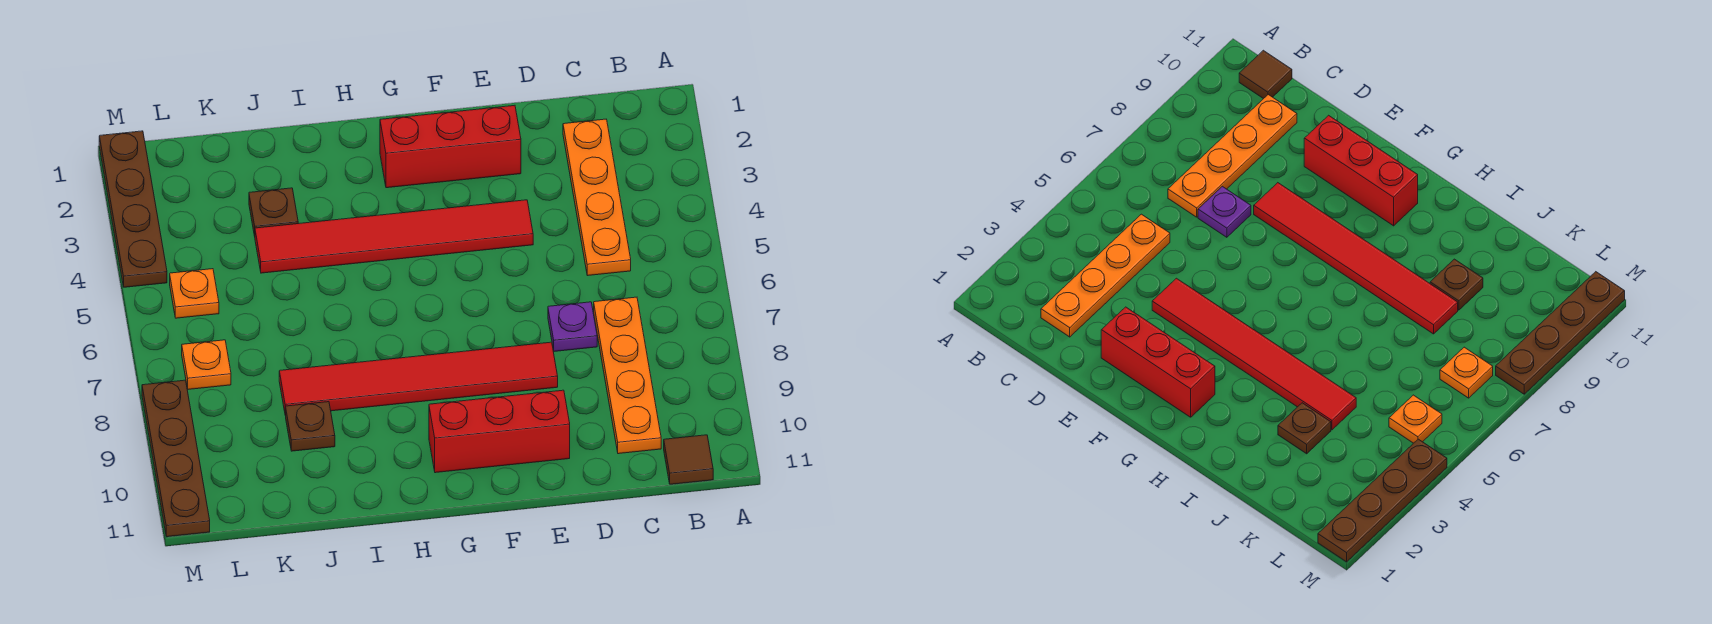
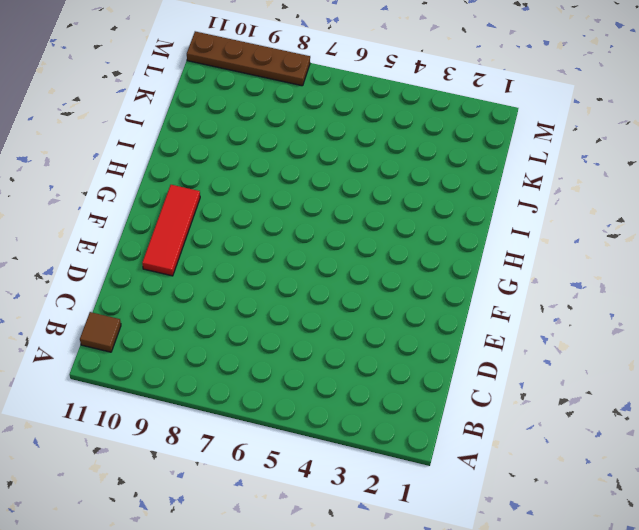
red tile E10:G10 level 1 -> red brick E10:G10 level 1
none -> orange plate C2:C5 level 1
none -> orange plate C7:C10 level 1
none -> purple plate D7 level 1

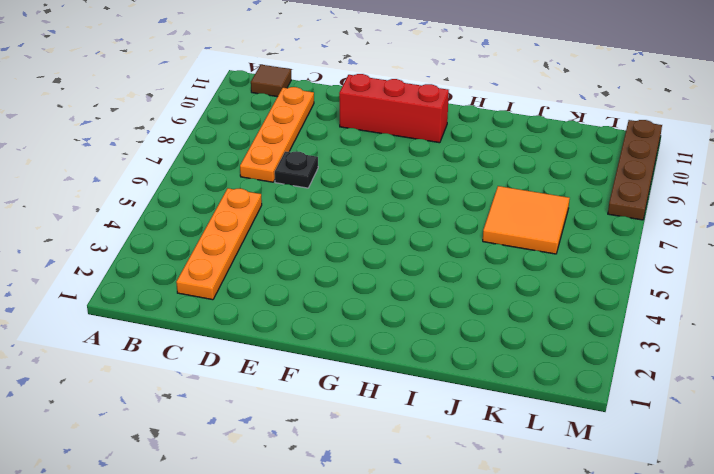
black plate D7 level 1 -> purple plate D7 level 1
orange tile J6:K7 level 1 -> none
none -> red brick E2:G2 level 1
none -> red tile E4:J4 level 1
none -> red tile E8:J8 level 1

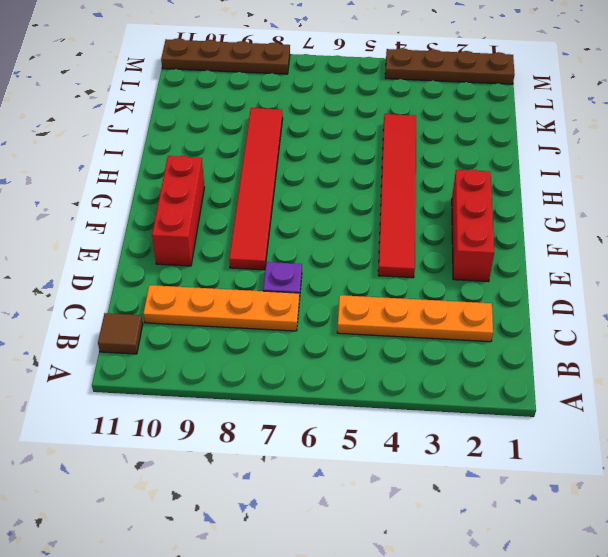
none -> brown plate J3 level 1
none -> brown plate J9 level 1
none -> orange plate L5 level 1

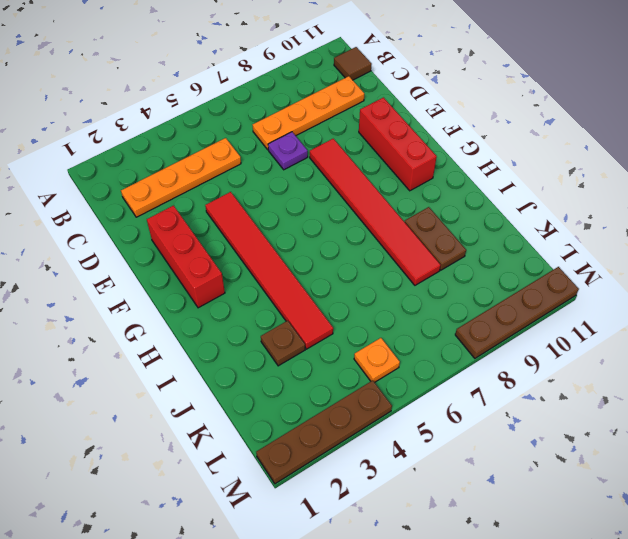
brown plate I9:J9 level 1 -> brown plate J9 level 1
none -> orange plate L7 level 1

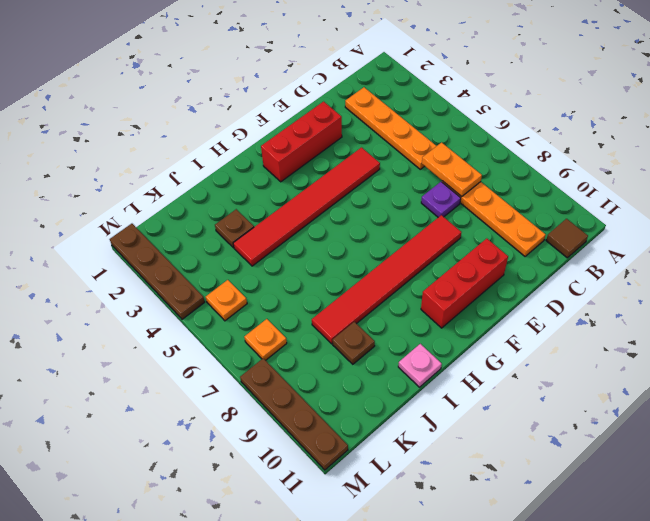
orange plate C6:C7 level 2 -> none
pink plate I11 level 1 -> none

